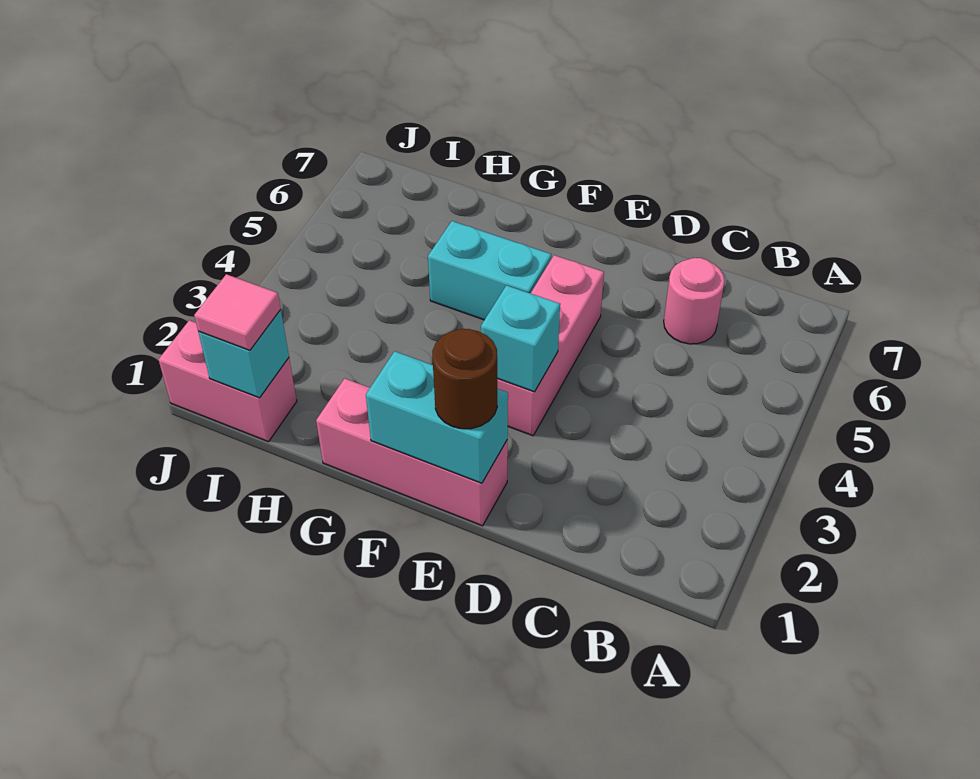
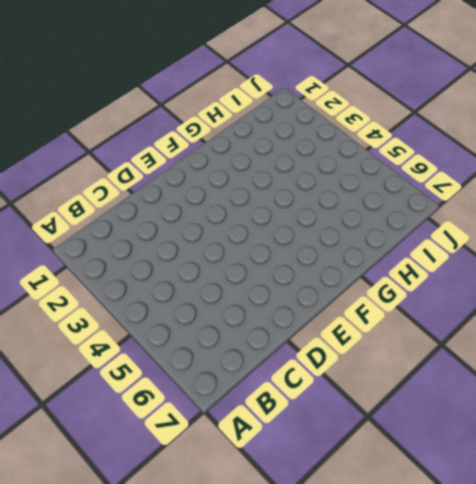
none -> pink round brick C6 level 1
none -> pink brick E1:G1 level 1

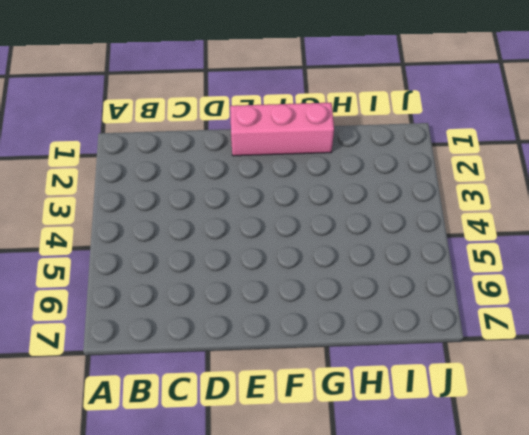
none -> pink round brick C6 level 1
none -> pink brick E3:E5 level 1

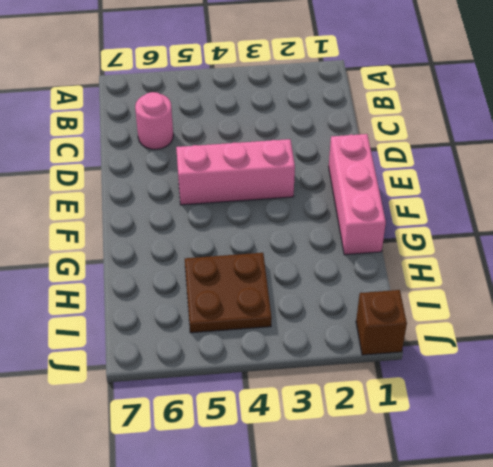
brown plate H4:I5 level 1 -> none
brown brick J1 level 1 -> pink brick I1:J1 level 1
none -> cyan brick F5:G5 level 1
none -> cyan brick E1:F1 level 2

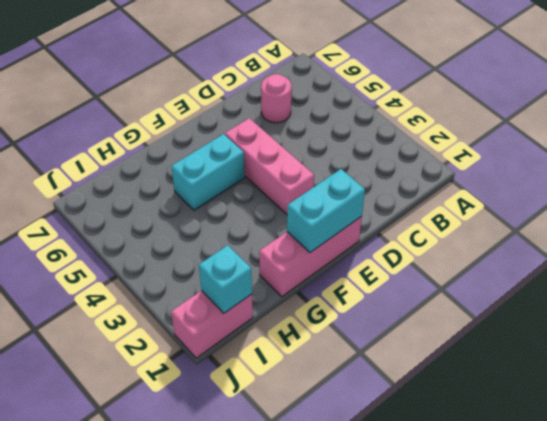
none -> cyan brick E3 level 2
none -> brown round brick E1 level 3

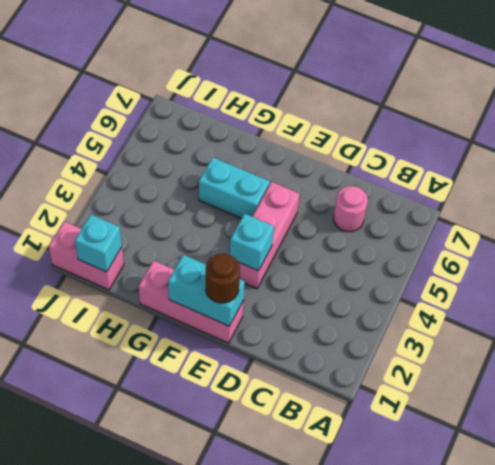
none -> pink tile I1 level 3

